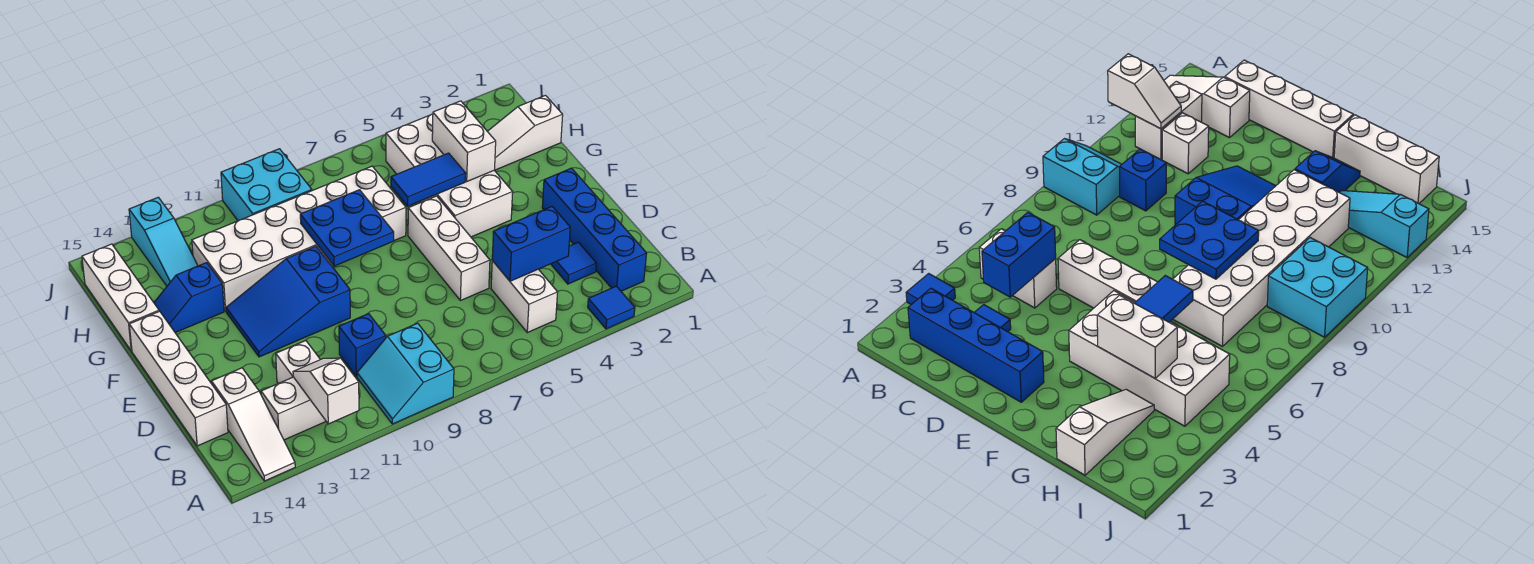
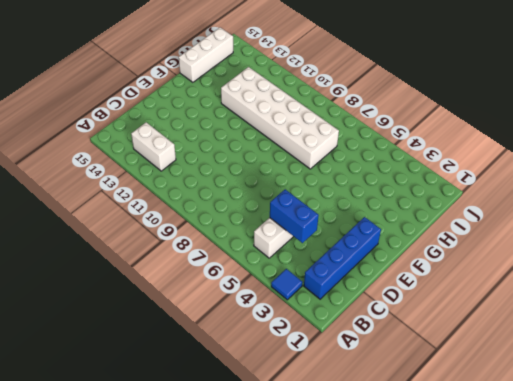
none -> cyan slope A9:B10 level 1 top 9
none -> white slope A14:C14 level 1 top C
none -> blue tile C3 level 1

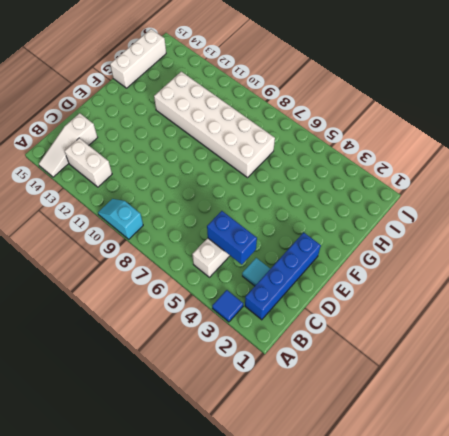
cyan slope A9:A10 level 1 top 9 -> cyan slope A9:B10 level 1 top 9
cyan tile C3 level 1 -> blue tile C3 level 1
none -> blue brick C10 level 1
none -> white brick C12 level 1
none -> white brick C15:F15 level 1

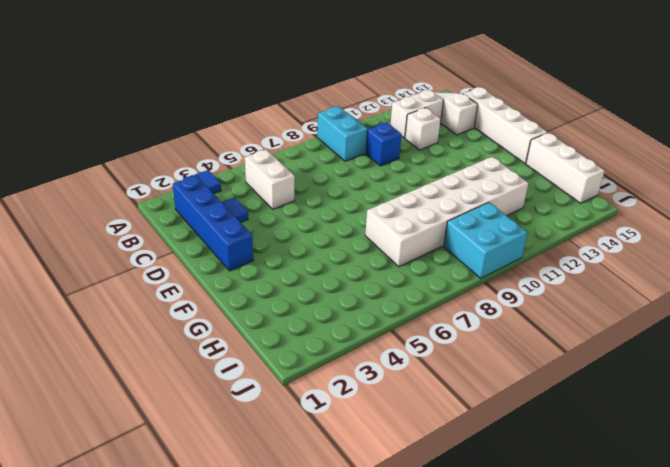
none -> white brick D6:F6 level 1
none -> blue slope E10:F12 level 1 top 10
none -> white brick F4:I5 level 1

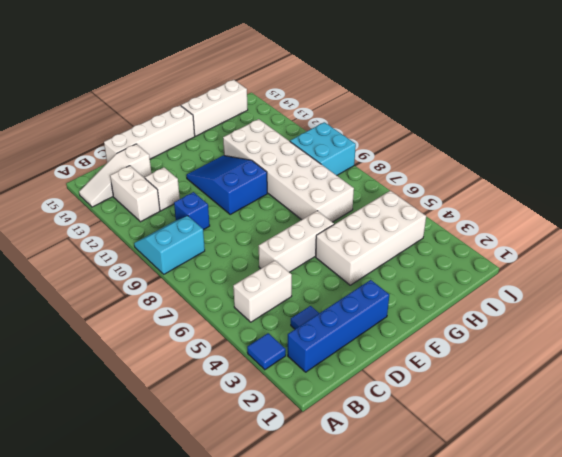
none -> blue slope G13:G14 level 1 top 13
none -> white slope H1:H3 level 1 top 1
none -> cyan slope H13:J13 level 1 top J

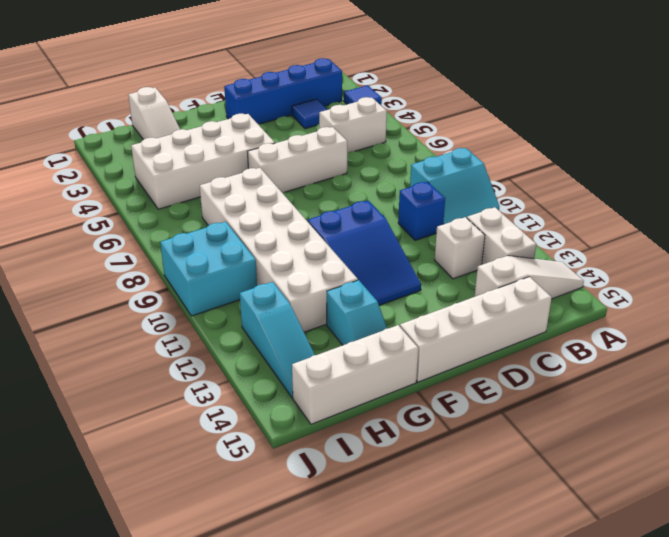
cyan slope G13:G14 level 1 top 13 -> blue slope G13:G14 level 1 top 13
cyan slope I12:I14 level 1 top 12 -> cyan slope H13:J13 level 1 top J
none -> white slope A12:B12 level 2 top A
none -> blue brick C4:C5 level 2
none -> blue plate F8:G9 level 2

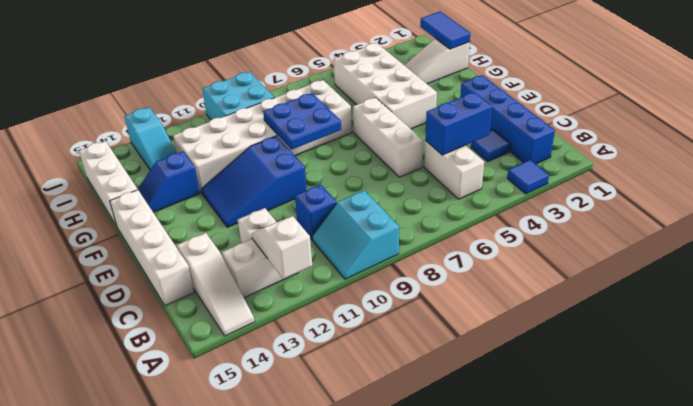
blue tile H1:I1 level 2 -> blue tile G5:G6 level 2
none -> white brick G4:H4 level 2

